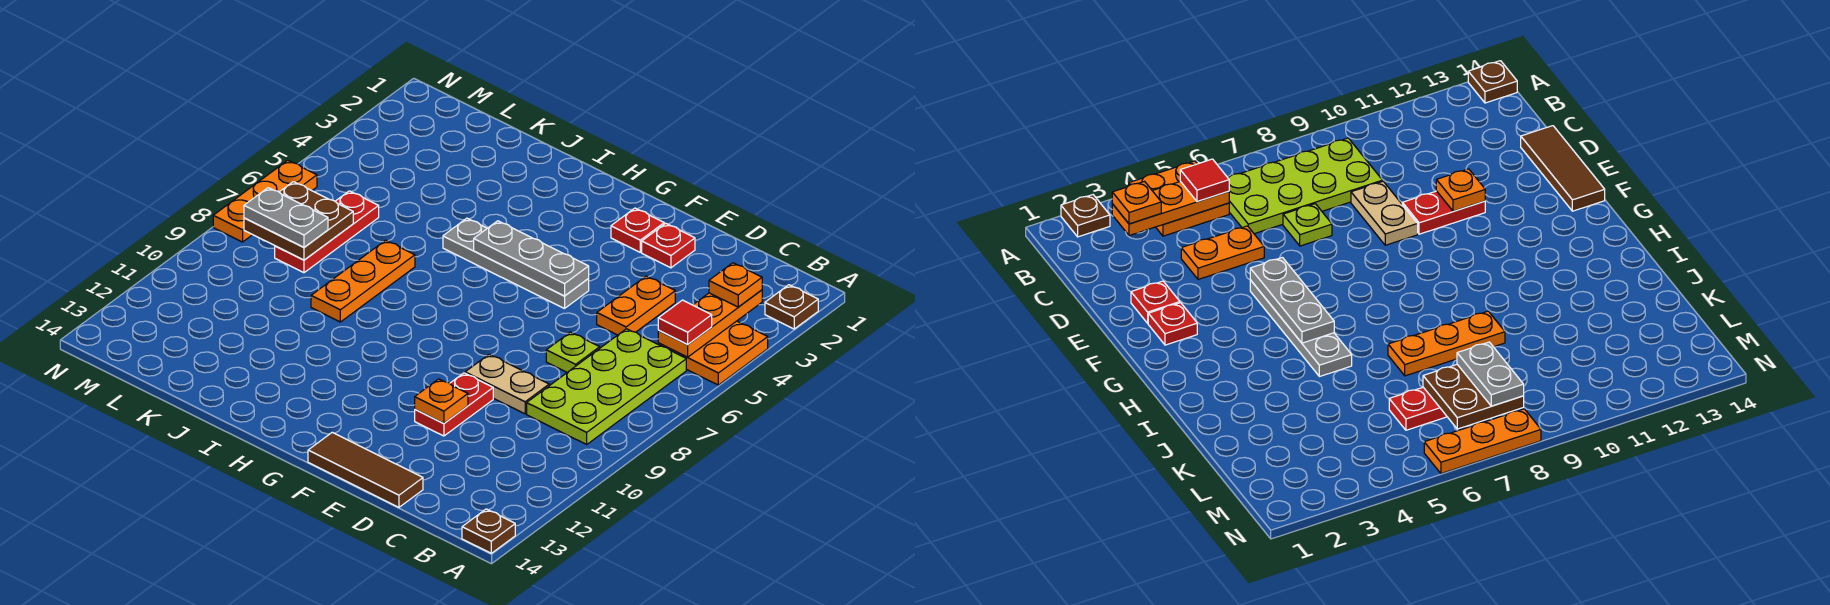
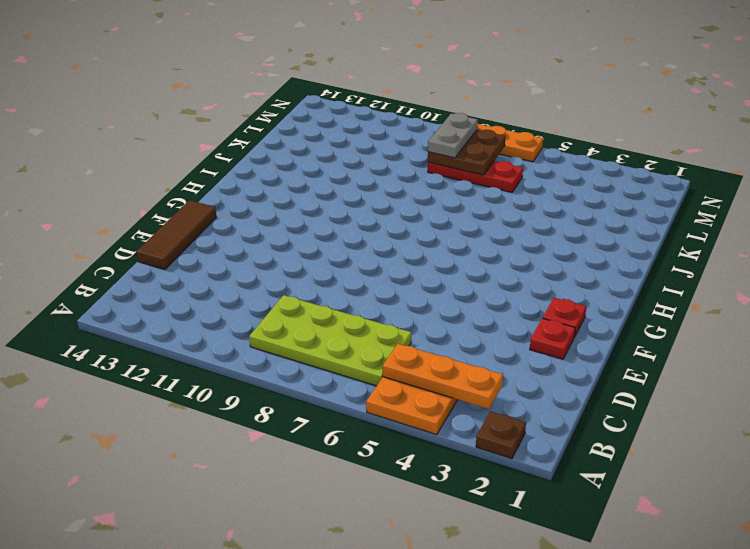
none -> brown plate A14 level 1
none -> orange plate D4:D5 level 1
none -> lime plate D7 level 1

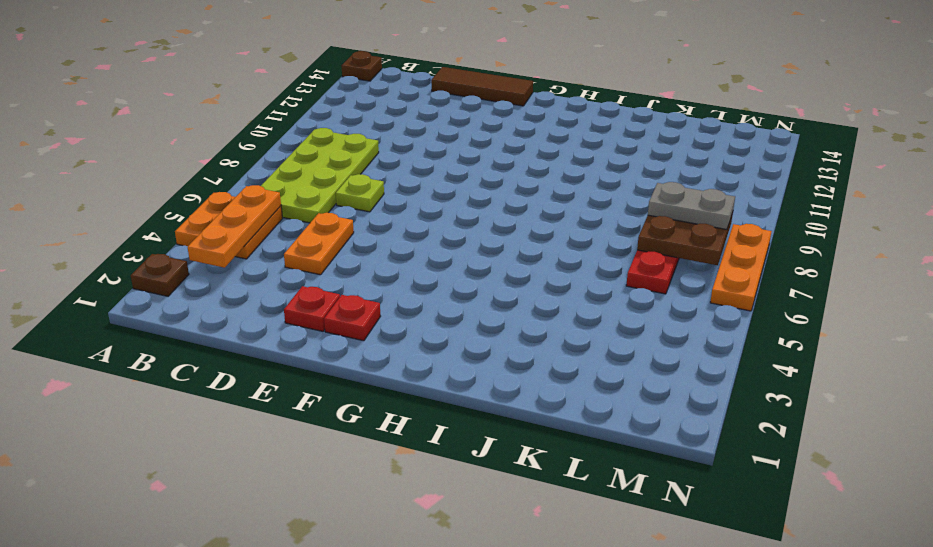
none -> tan plate D9:E9 level 1
none -> red plate E10:E11 level 1
none -> grey plate F5:I5 level 1

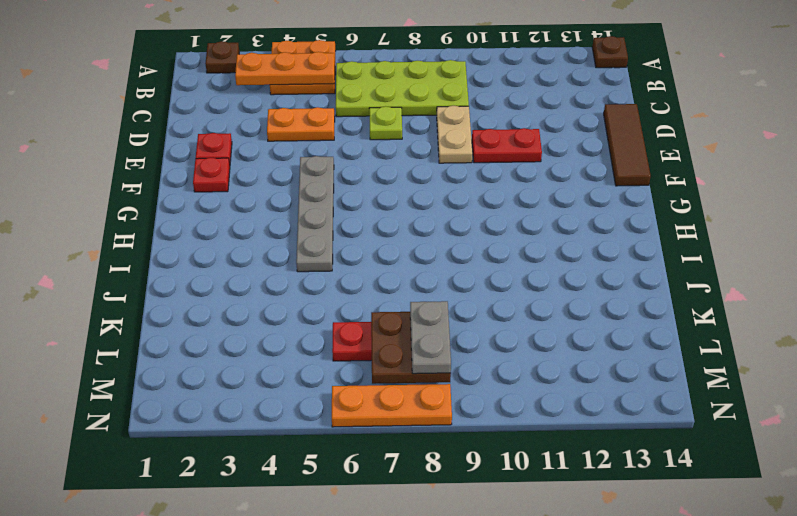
none -> orange plate J7:J9 level 1
none -> orange plate E11 level 2
none -> grey plate F5:H5 level 2

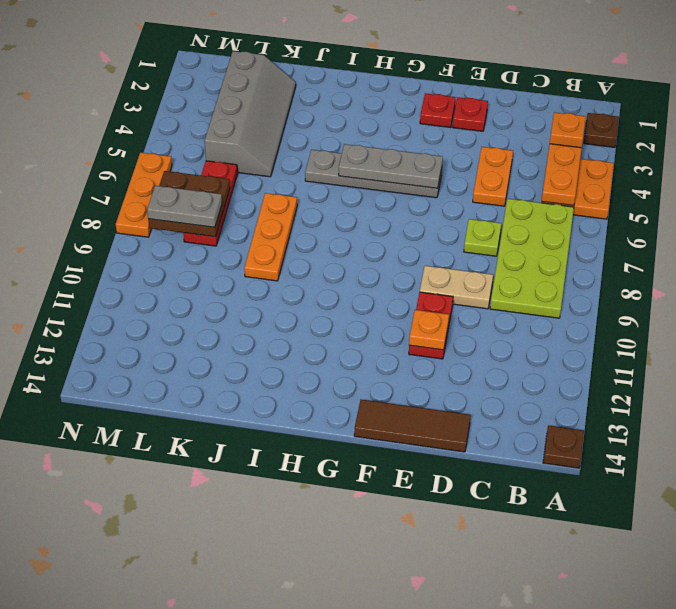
grey slope K2:L5 level 1 top L -> none
none -> red tile B5 level 3

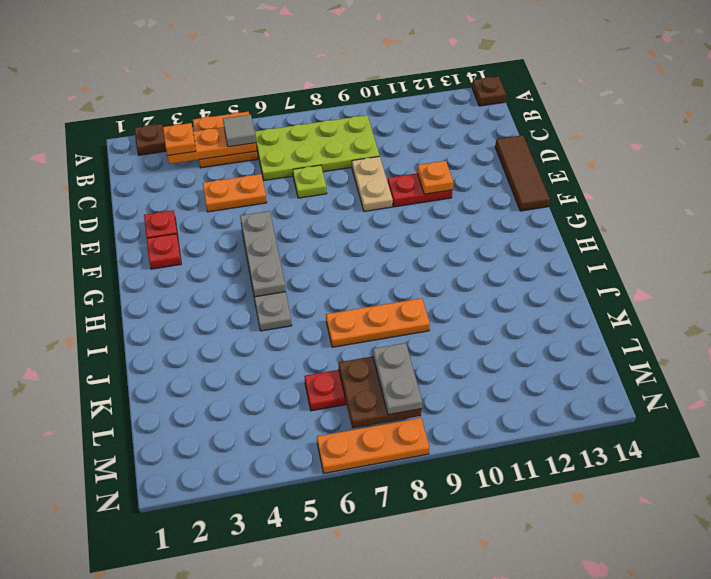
grey tile B5 level 3 -> red tile B5 level 3

